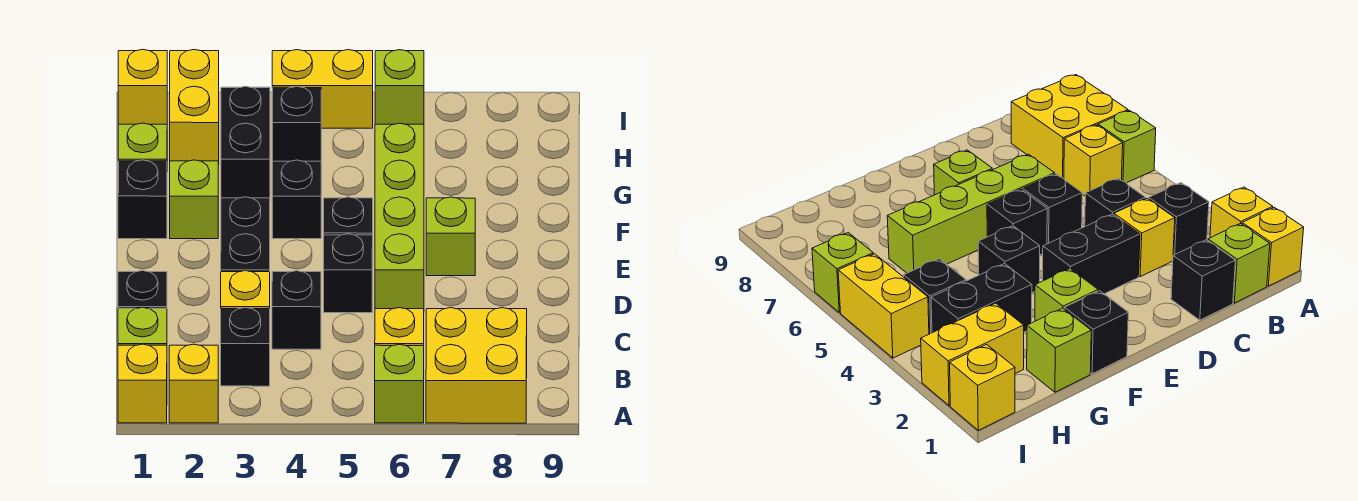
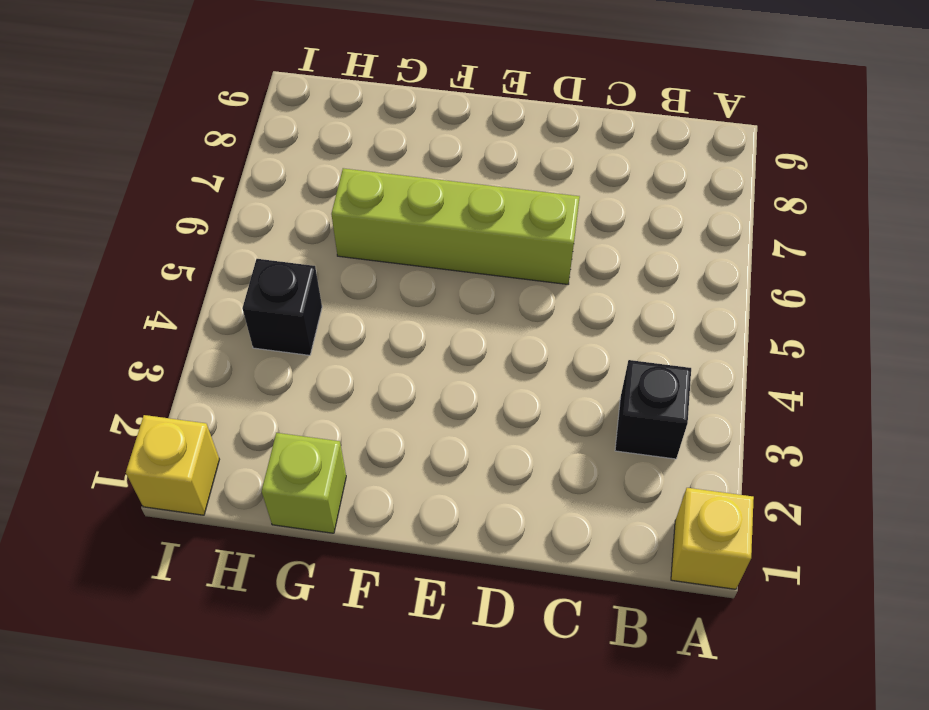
none -> yellow brick A2 level 1
none -> lime brick A6 level 1
none -> yellow brick A7:B8 level 1

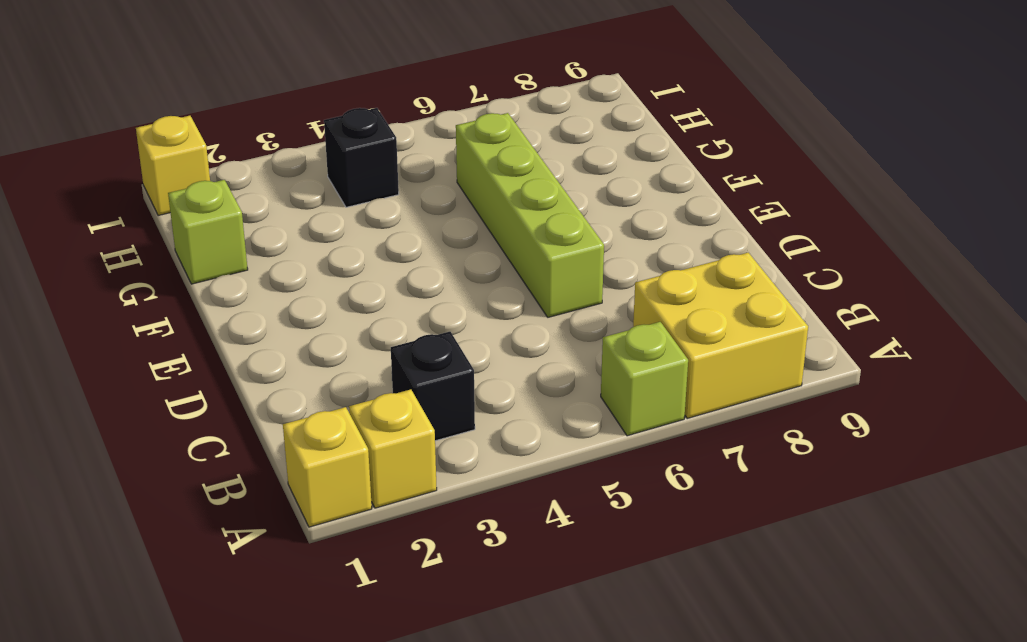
none -> lime brick B1 level 1
none -> yellow brick B6 level 1
none -> black brick C1 level 1

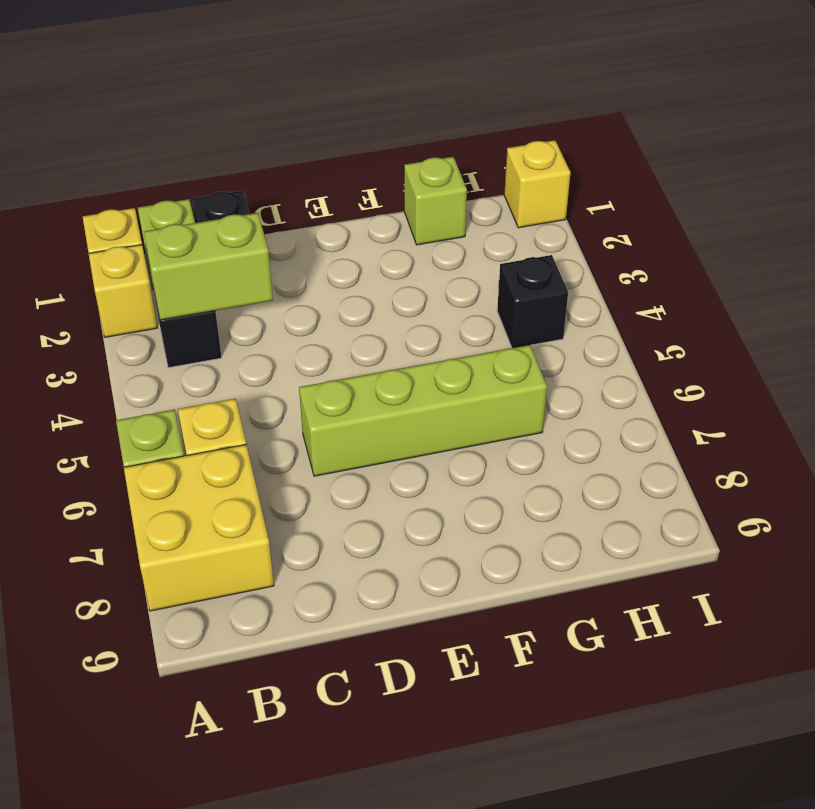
lime brick B3:C3 level 2 -> none
none -> yellow brick C3 level 1
none -> black brick C4 level 1
none -> black brick D3:E3 level 1

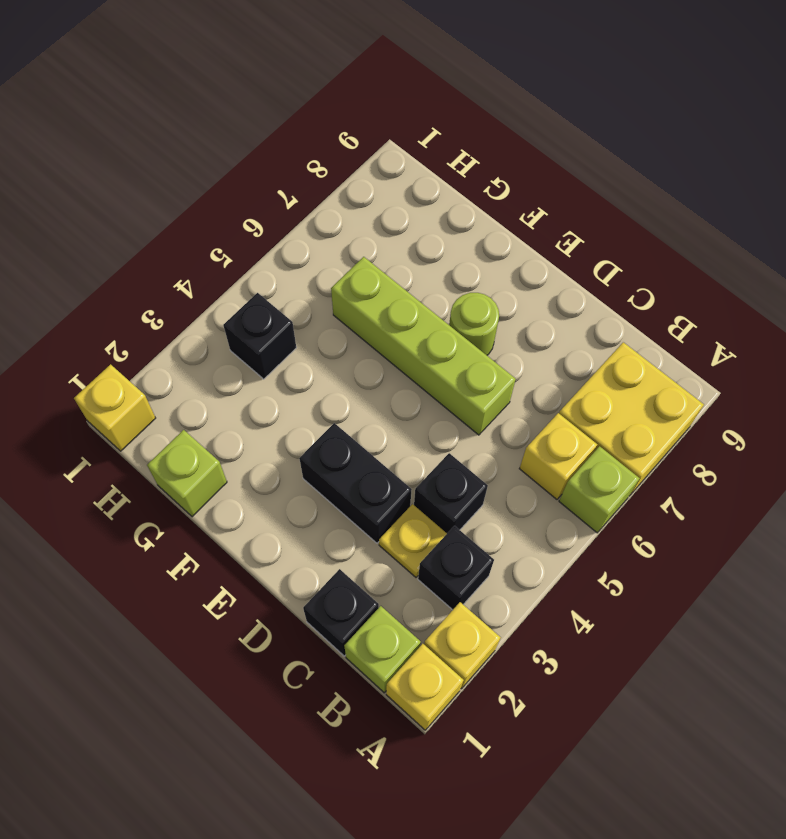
yellow plate C3 level 1 -> yellow brick C3 level 1
lime round brick E7 level 1 -> lime brick E7 level 1
none -> black brick D5 level 1
none -> black brick E5 level 1
none -> black brick F1 level 1

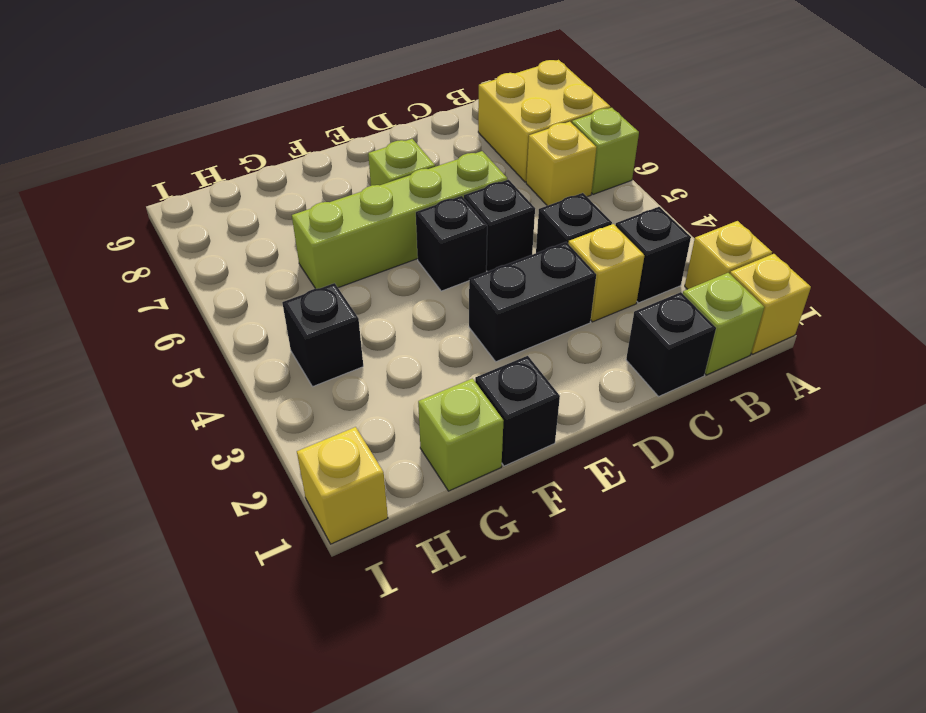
none -> lime brick F2 level 1
none -> black brick F4 level 1
none -> black brick G3:H3 level 1

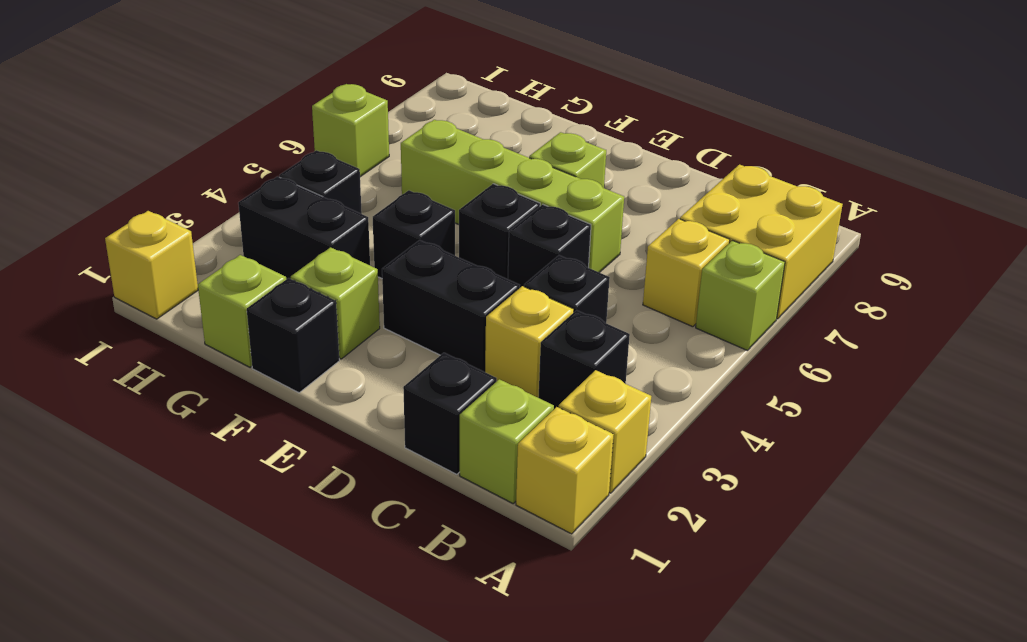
none -> yellow brick H2:I2 level 1
none -> yellow brick I4:I5 level 1

